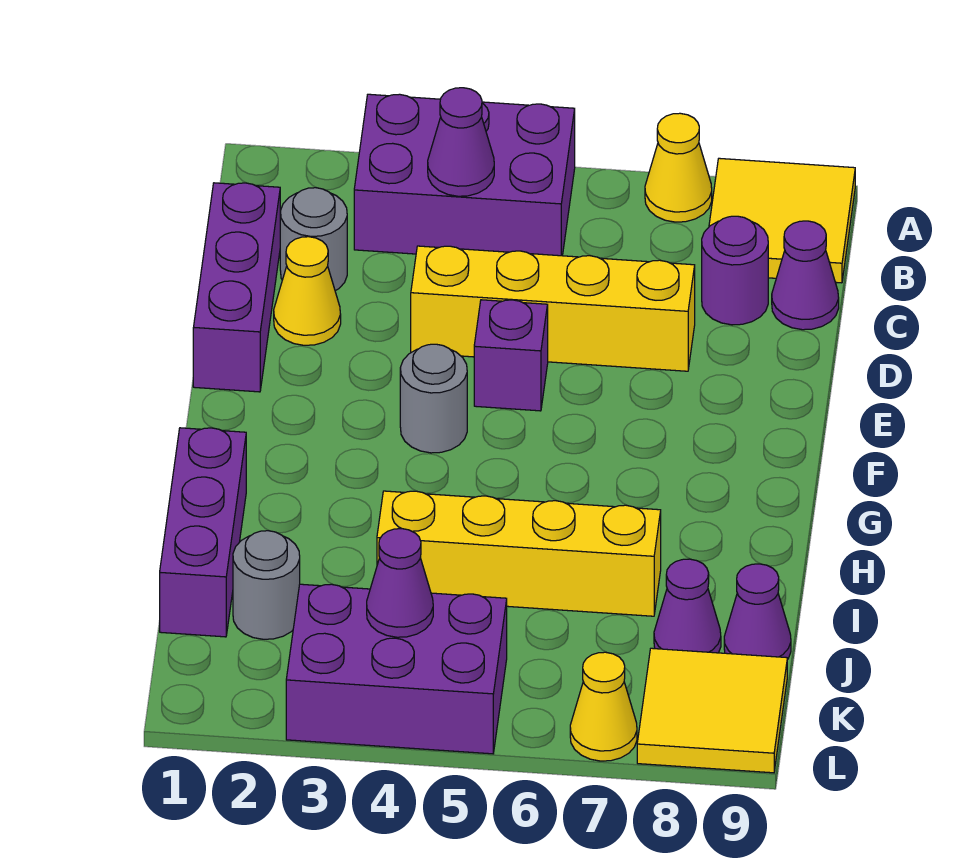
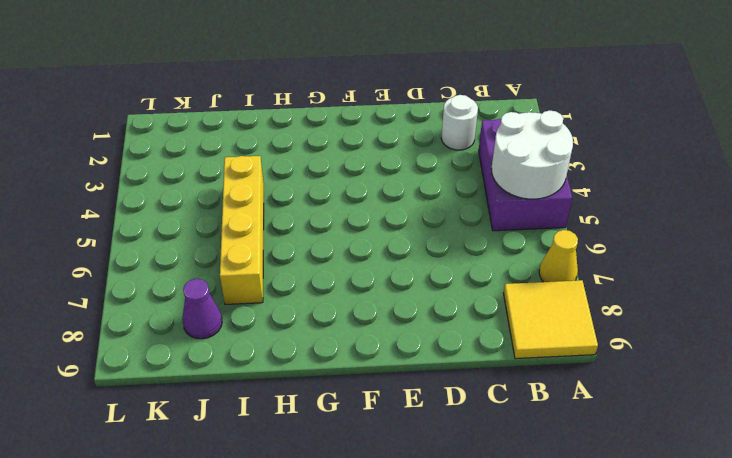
white round brick A4:B5 level 2 -> purple cone B4 level 2
white round brick C2 level 1 -> grey round brick C2 level 1
none -> purple brick C1:E1 level 1
none -> purple round brick C8 level 1
none -> purple cone C9 level 1

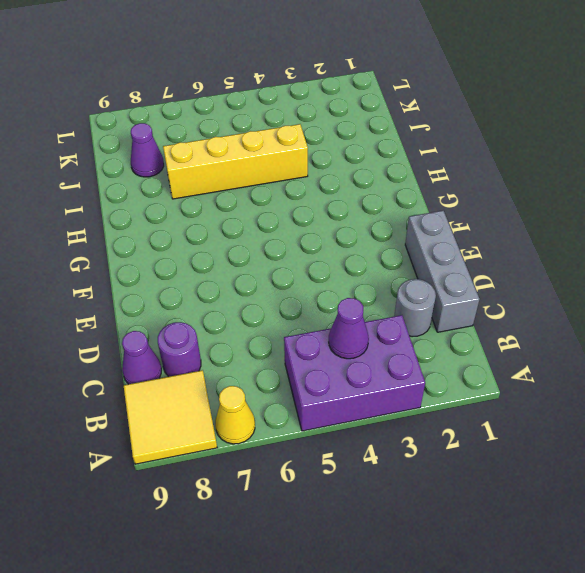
grey brick C1:E1 level 1 -> purple brick C1:E1 level 1
none -> yellow cone D2 level 1
none -> yellow brick D4:D7 level 1
none -> purple brick E5 level 1

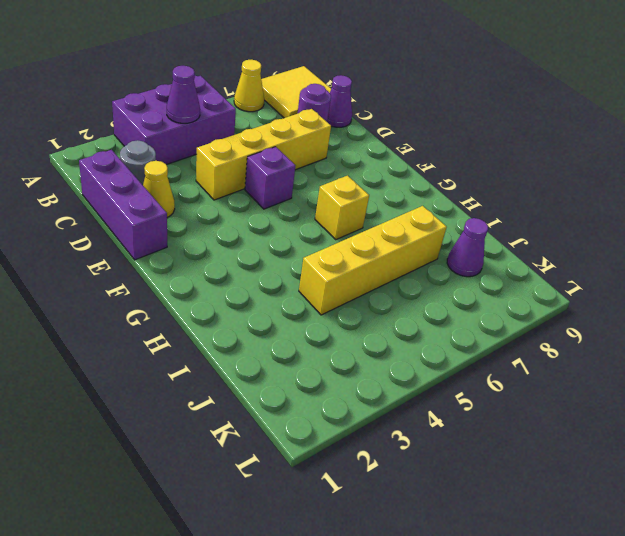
yellow brick G6 level 1 -> none
none -> grey round brick F4 level 1
none -> purple brick H1:J1 level 1
none -> grey round brick J2 level 1

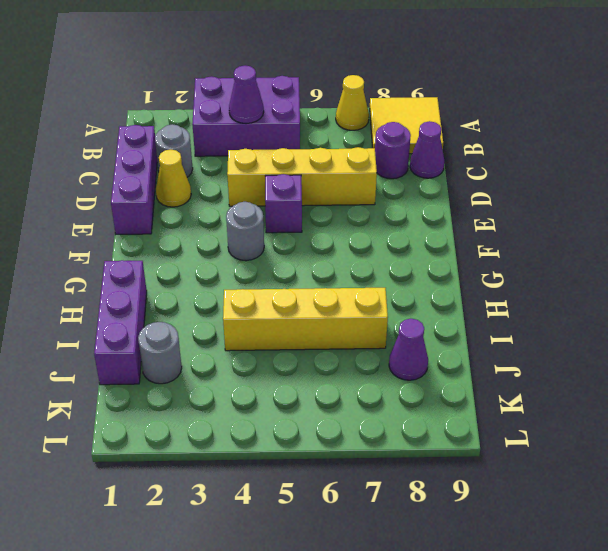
none -> purple cone J9 level 1
none -> purple brick K3:L5 level 1
none -> yellow tile K8:L9 level 1

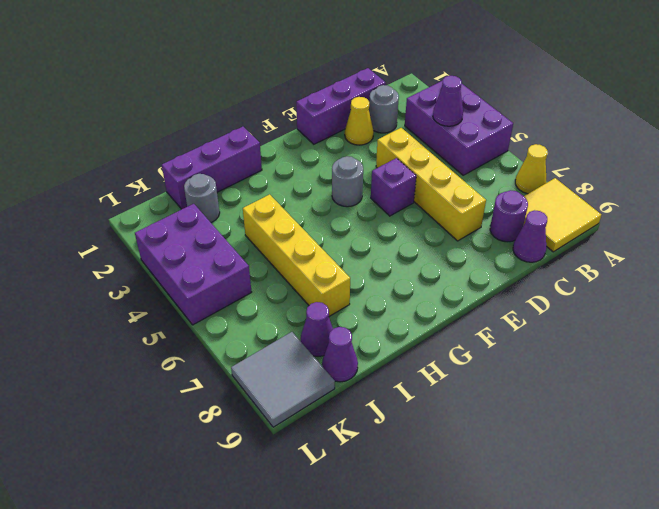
grey tile K8:L9 level 1 -> yellow tile K8:L9 level 1
none -> yellow cone L7 level 1
none -> purple cone K4 level 2

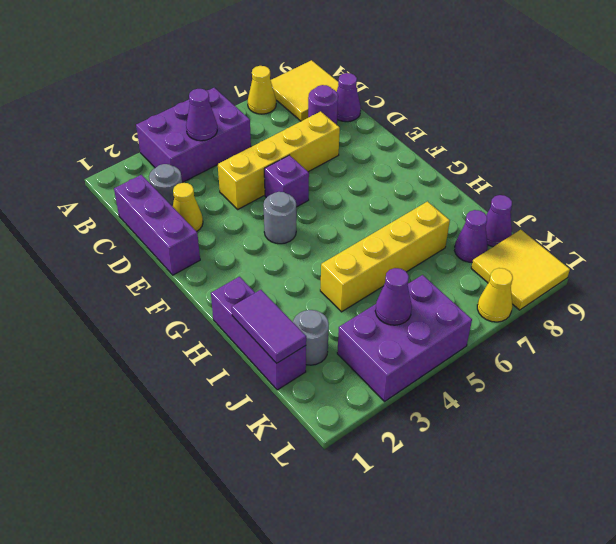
purple tile I1:J1 level 2 -> none

